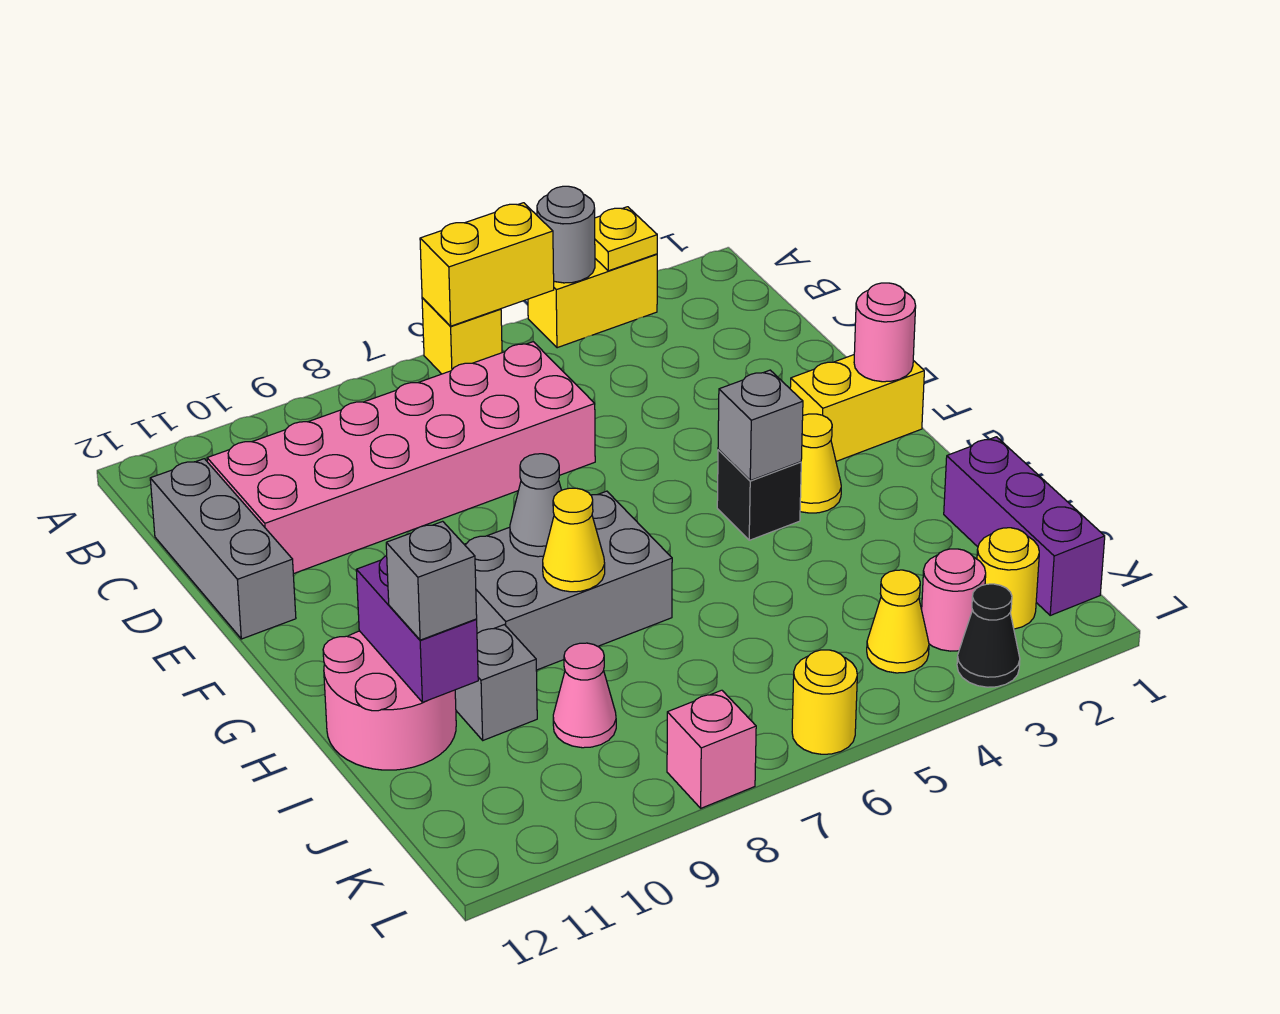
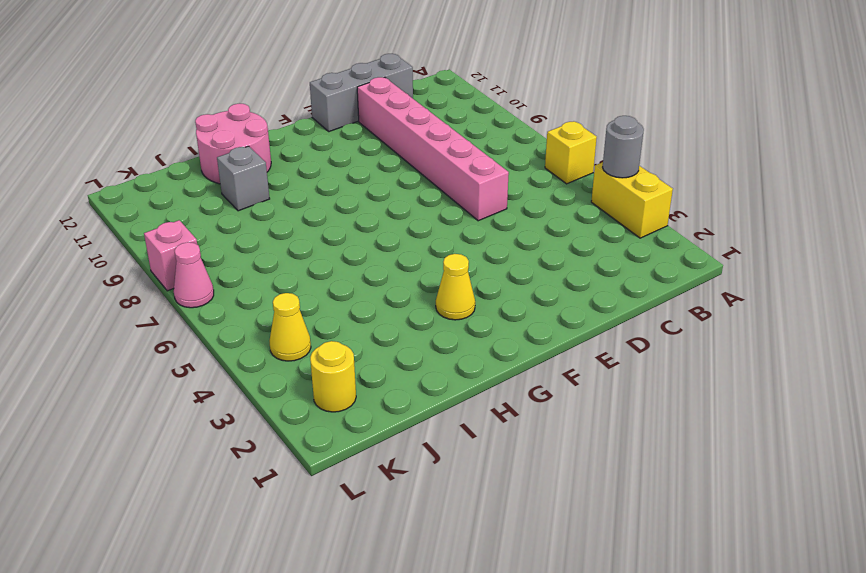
pink brick D6:D11 level 1 -> pink brick C6:D11 level 1
pink cone L7 level 1 -> pink cone J9 level 1
none -> yellow brick F1:F2 level 1
none -> black brick G4 level 1
none -> grey brick G7:H9 level 1

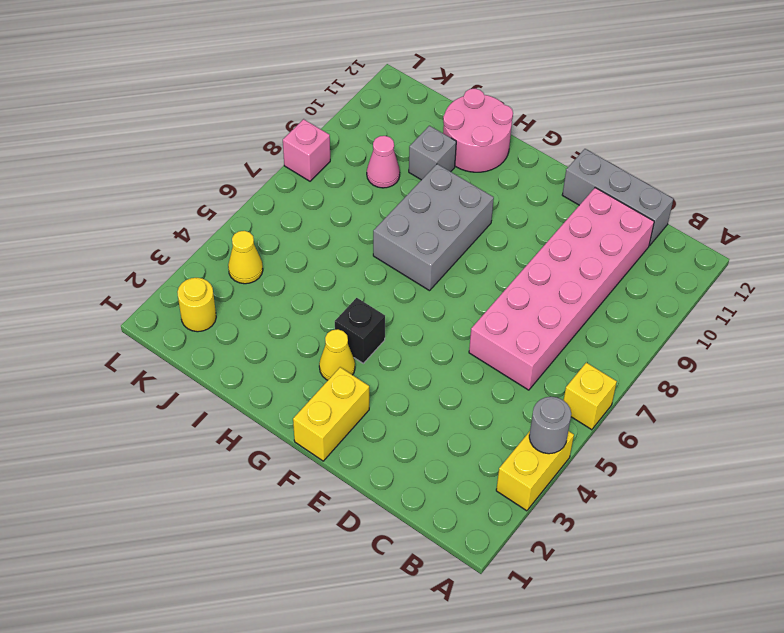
none -> purple brick I1:K1 level 1
none -> pink round brick K3 level 1
none -> black cone L3 level 1

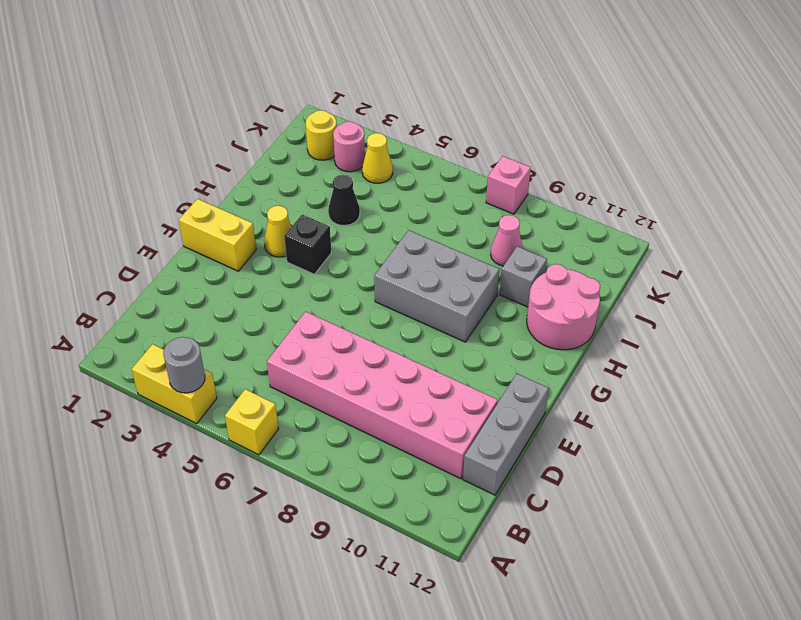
black cone I4 level 1 -> black cone L3 level 1
none -> purple brick I1:K1 level 1
none -> yellow round brick L6 level 1
none -> yellow plate A3 level 2

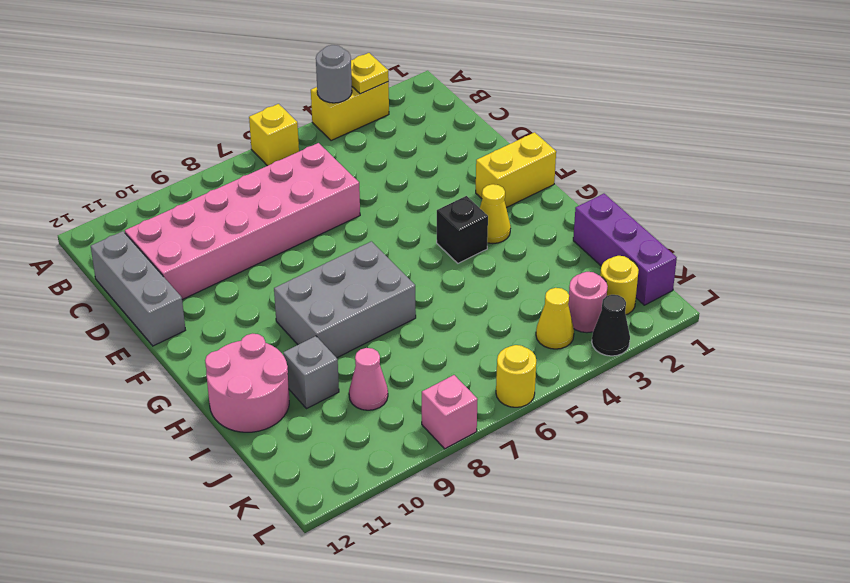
none -> yellow brick A5:A6 level 2
none -> pink round brick F1 level 2
none -> grey brick G4 level 2

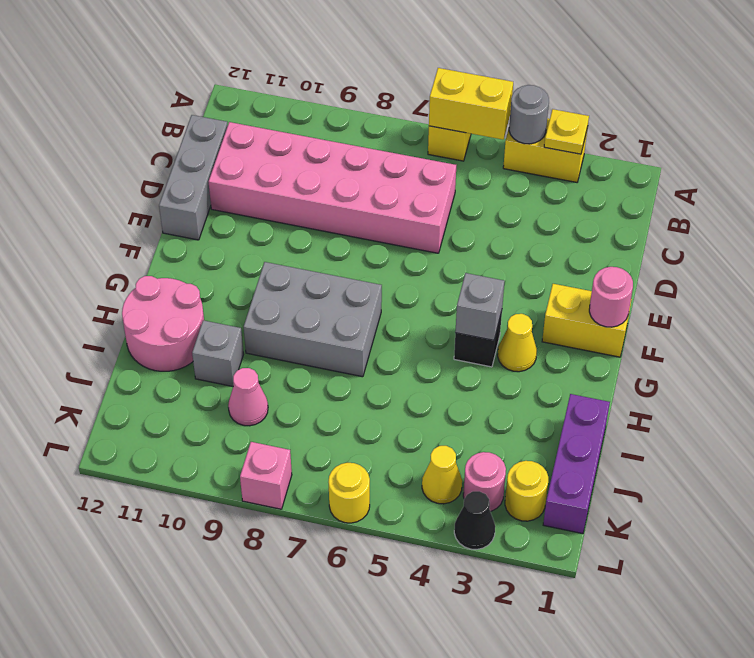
none -> grey cone G8 level 2
none -> yellow cone H8 level 2
none -> purple brick H11:I11 level 2

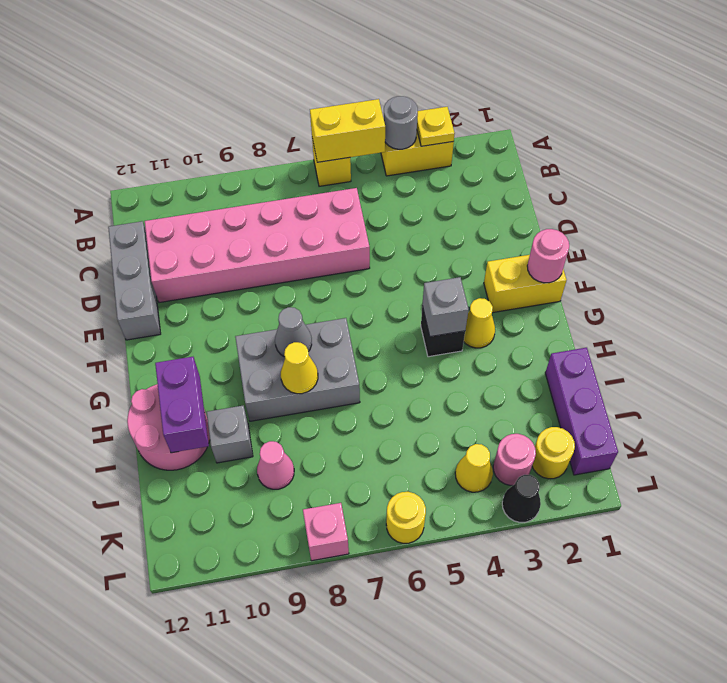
none -> grey brick I11 level 3

